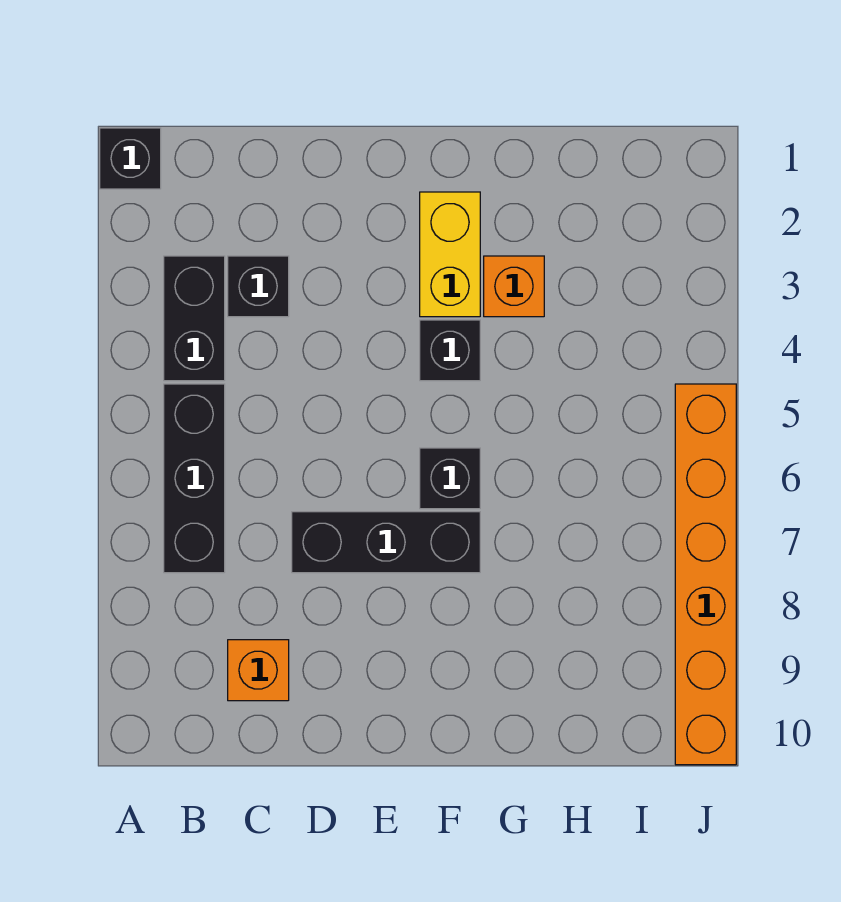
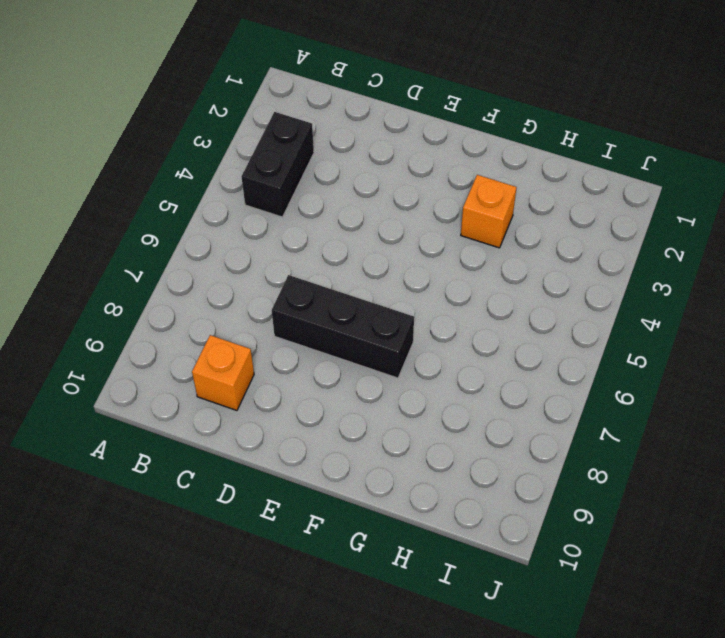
none -> black brick A1 level 1
none -> black brick B5:B7 level 1

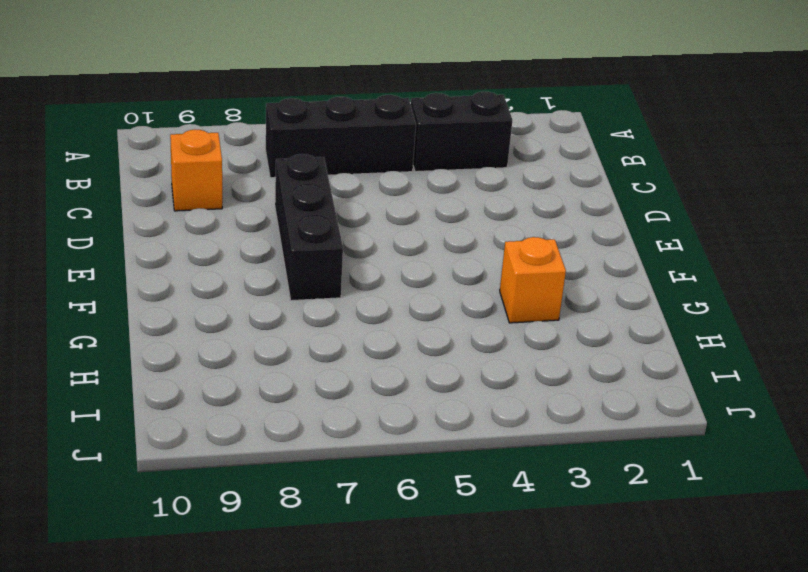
none -> black brick A1 level 1
none -> black brick C3 level 1

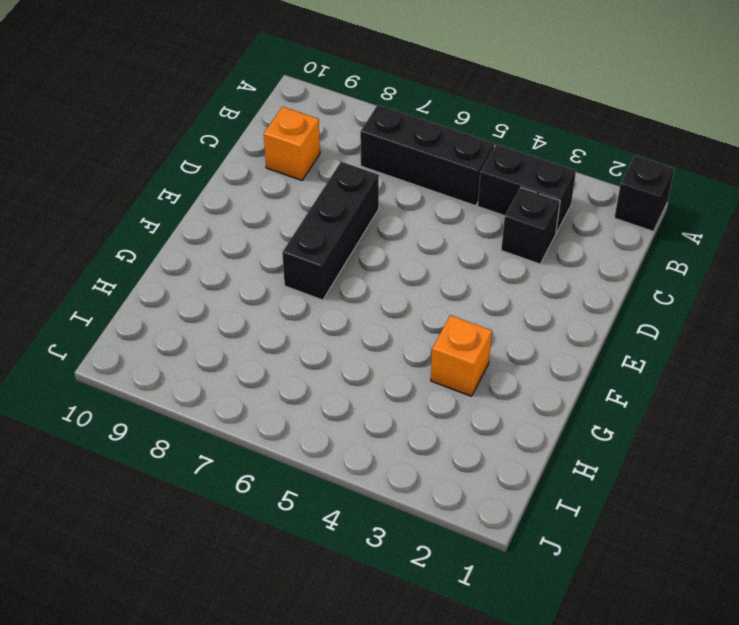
none -> yellow brick F2:F3 level 1
none -> black brick F4 level 1

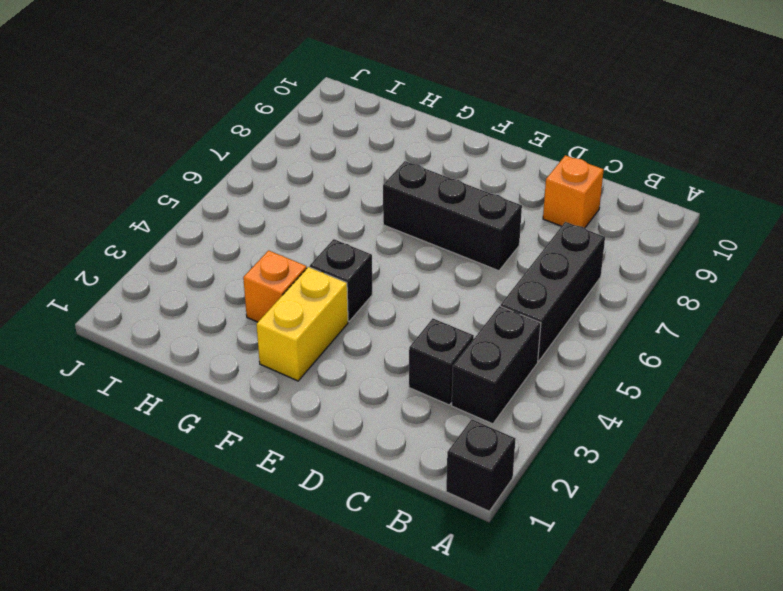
none -> black brick F6 level 1
none -> orange brick J5:J10 level 1

